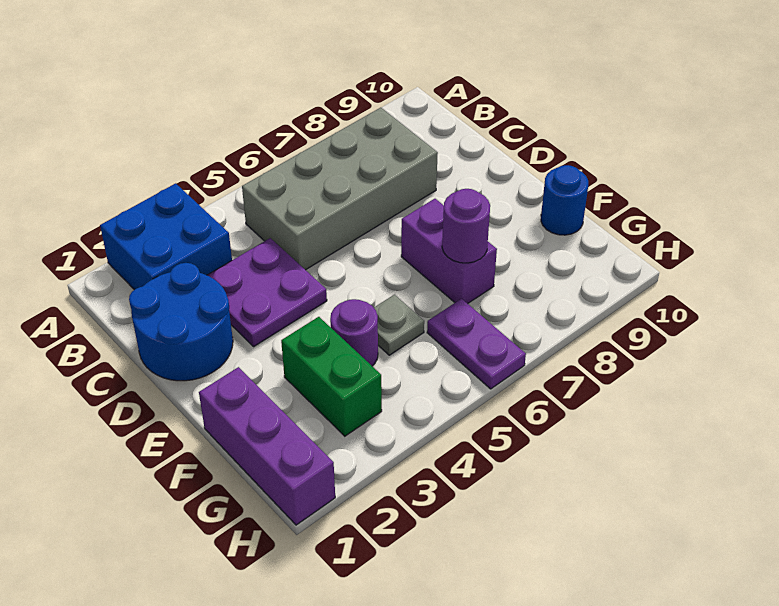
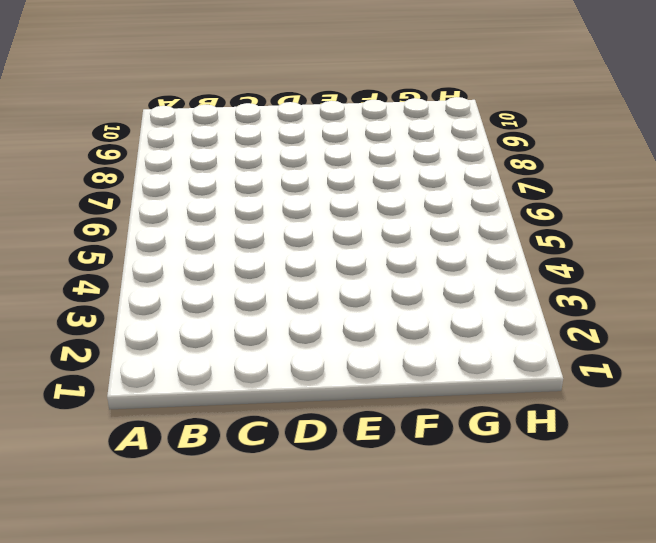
none -> blue brick A2:B3 level 1
none -> grey brick B5:C8 level 1
none -> blue round brick C1:D2 level 1

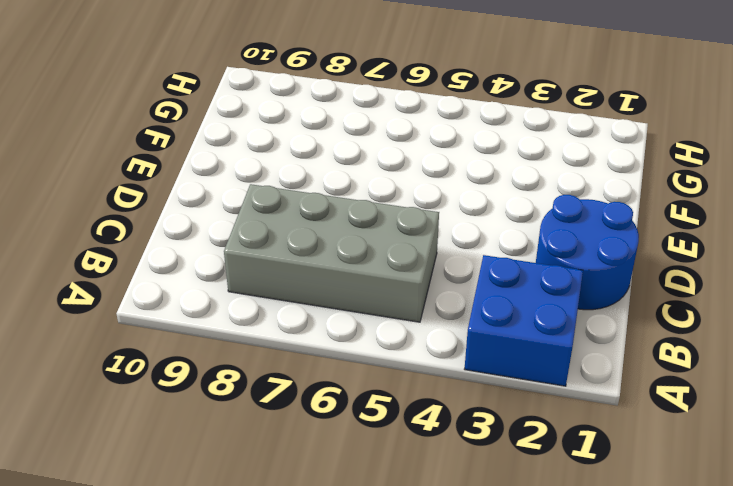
none -> purple plate C3:D4 level 1
none -> purple brick E7:F7 level 1
none -> purple brick F1:H1 level 1

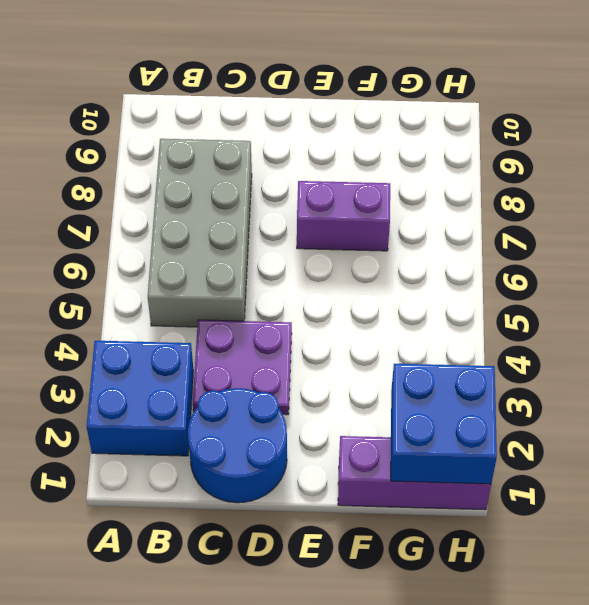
blue brick G1:H2 level 2 -> none
none -> green brick F3:G3 level 1
none -> purple round brick F4 level 1
none -> grey plate F5 level 1

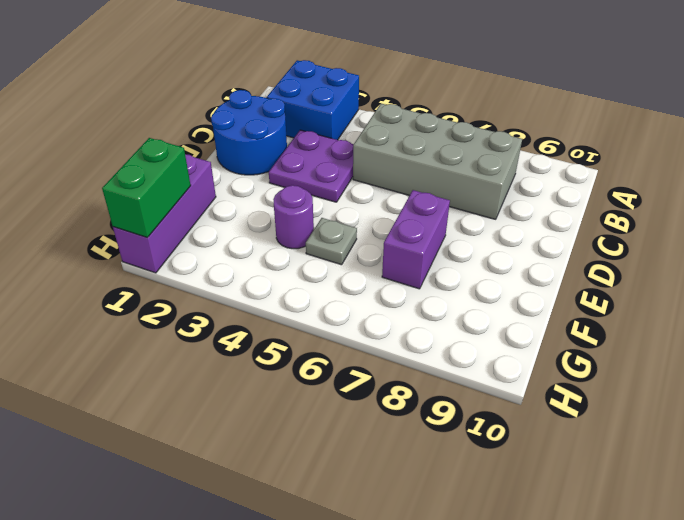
green brick G1:H1 level 2 -> green brick F3:G3 level 1
none -> blue round brick F10 level 1
none -> purple plate G6:H6 level 1
none -> purple round brick F7 level 2

